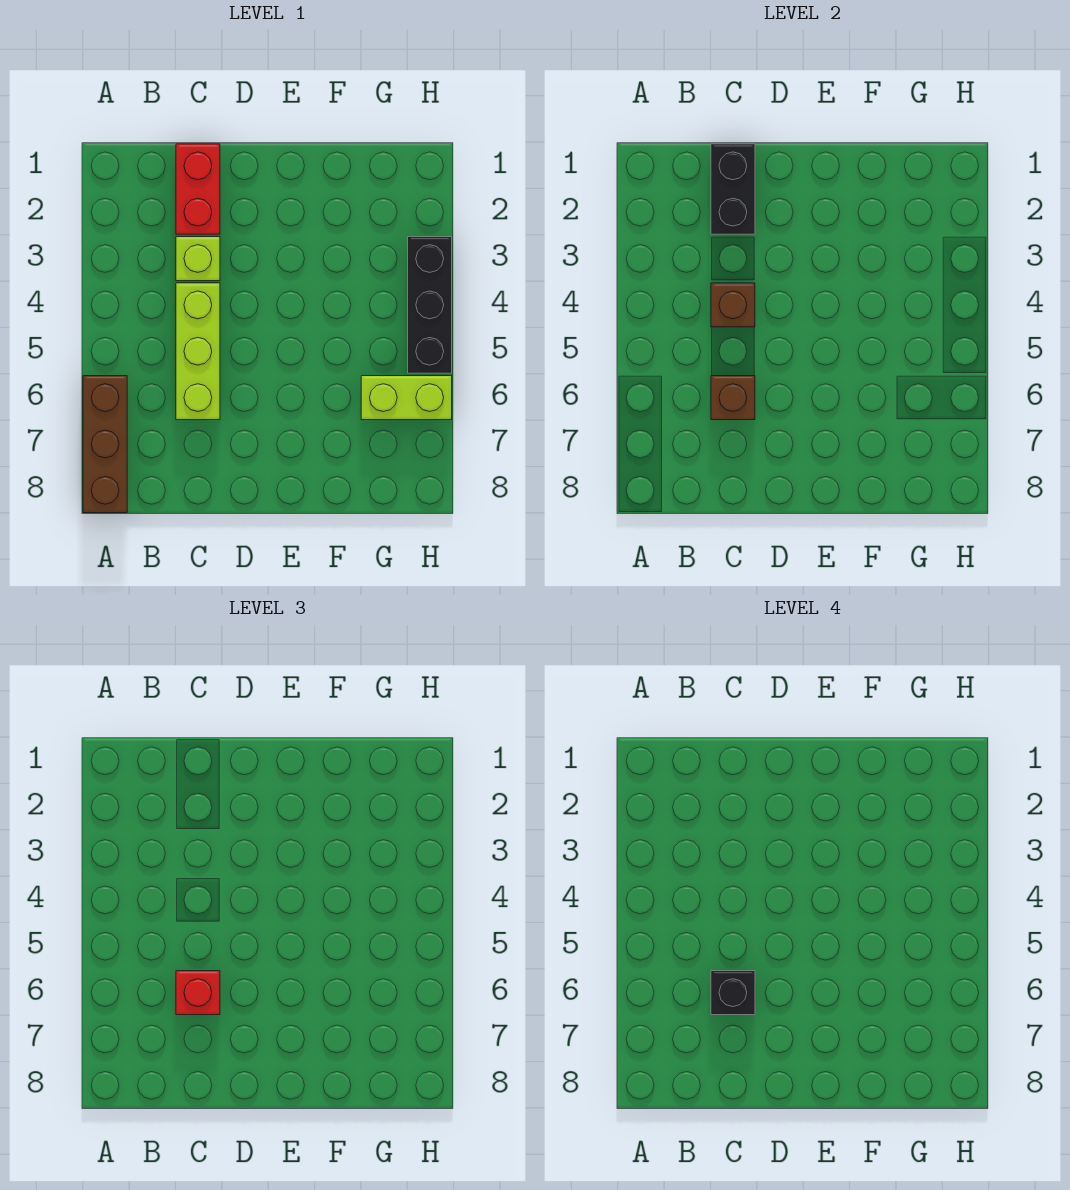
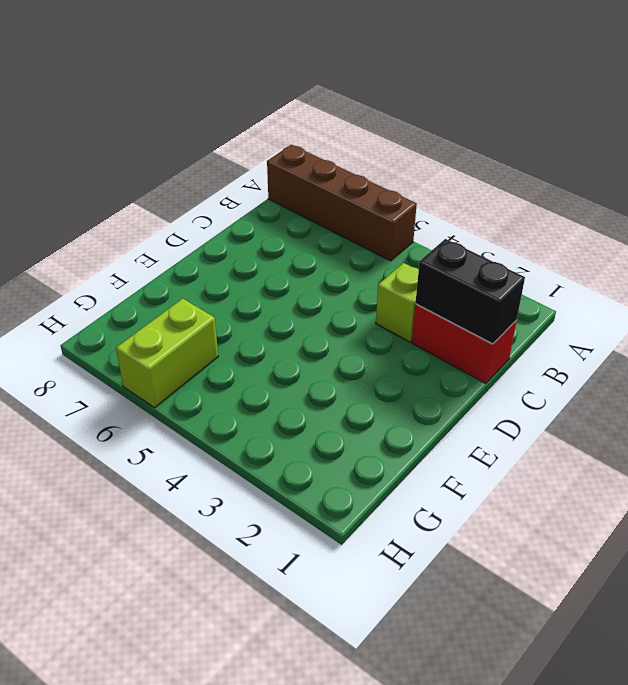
brown brick A5:A8 level 1 -> brown brick A6:A8 level 1
none -> lime brick C4:C6 level 1
none -> black brick H3:H5 level 1

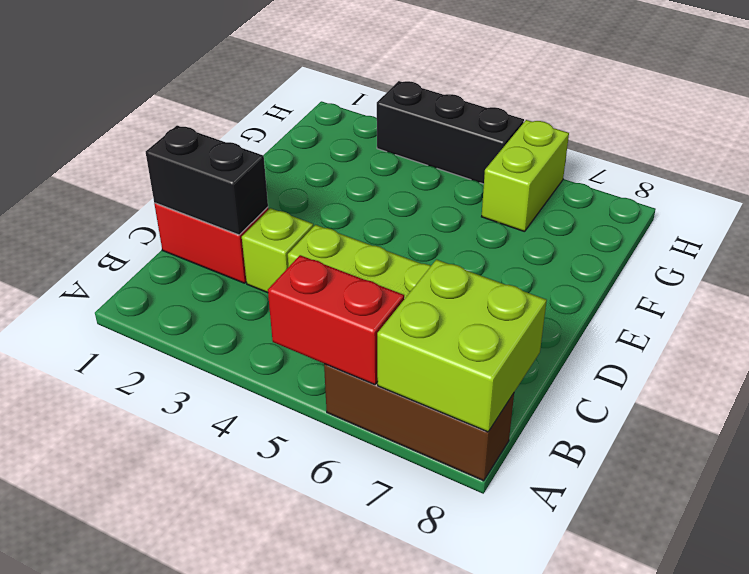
red brick A5:A6 level 2 -> none
lime brick A7:B8 level 2 -> none
none -> brown brick C4 level 2
none -> brown brick C6 level 2

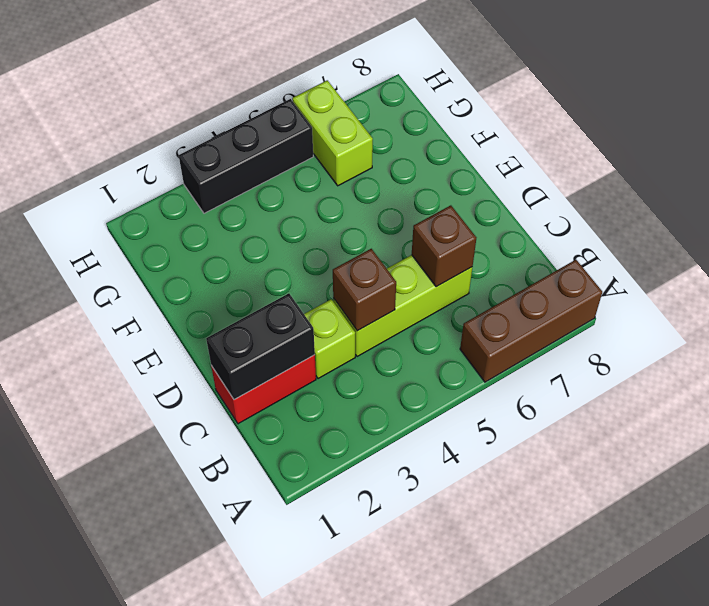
none -> red brick C6 level 3
none -> black brick C6 level 4

